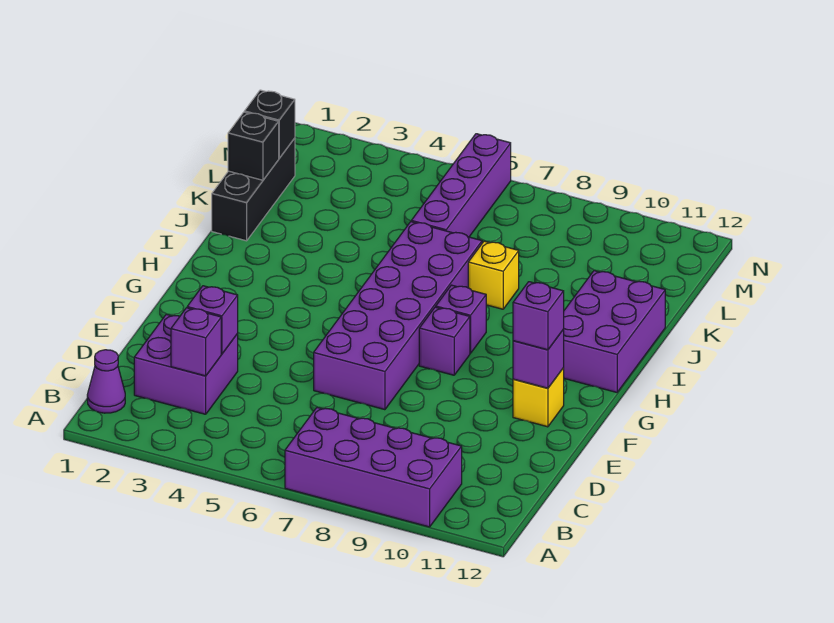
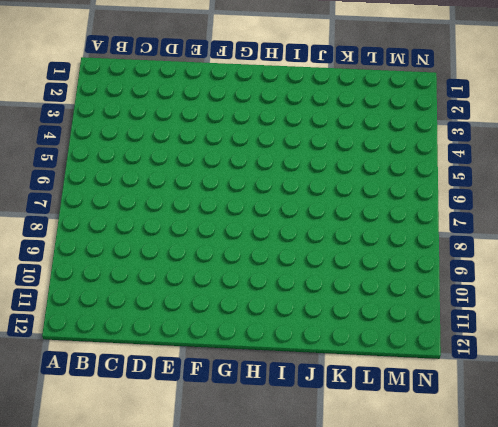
none -> purple brick A7:B10 level 1
none -> purple cone B1 level 1
none -> purple brick C2:D3 level 1

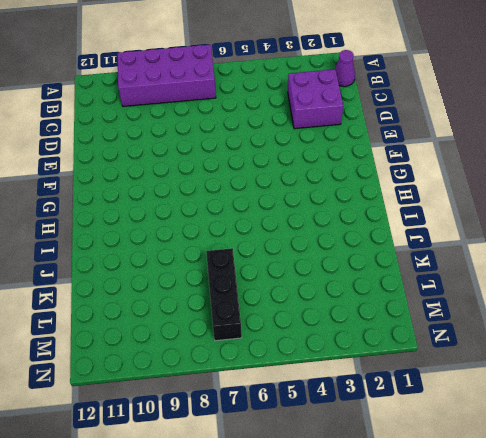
black brick K7:M7 level 1 -> black brick J1:L1 level 1
none -> purple brick E6:J7 level 1
none -> yellow brick F11 level 1
none -> purple brick G8 level 1

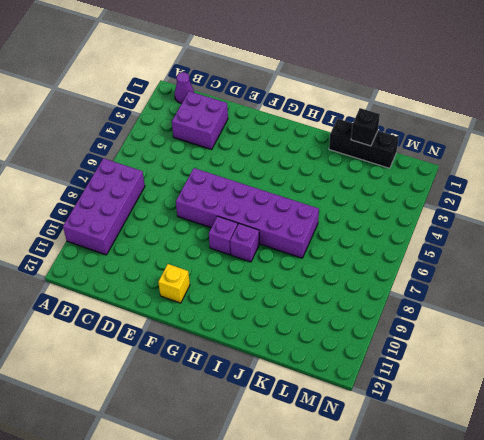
none -> purple brick H11:J12 level 1
none -> yellow brick J8 level 1
none -> purple brick K6:N6 level 1

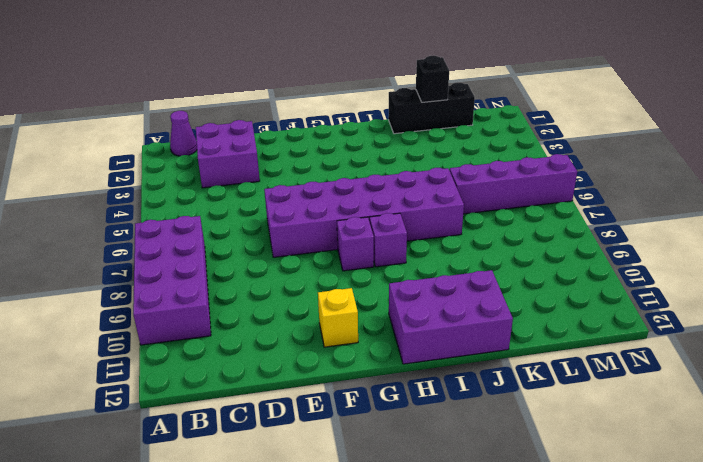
none -> yellow brick J8 level 1
none -> purple brick C3 level 2
none -> purple brick D3 level 2

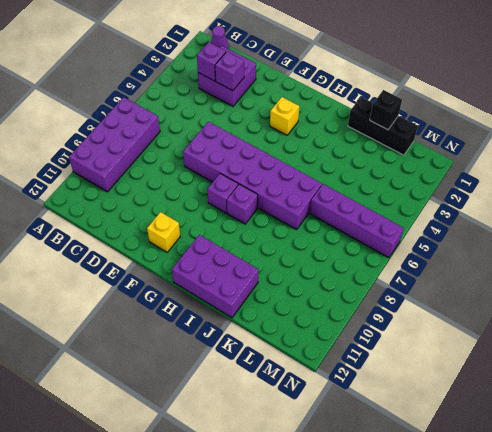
yellow brick G3 level 1 -> yellow brick J8 level 1
none -> purple brick F11 level 2
none -> black brick L1 level 2
none -> purple brick F11 level 3

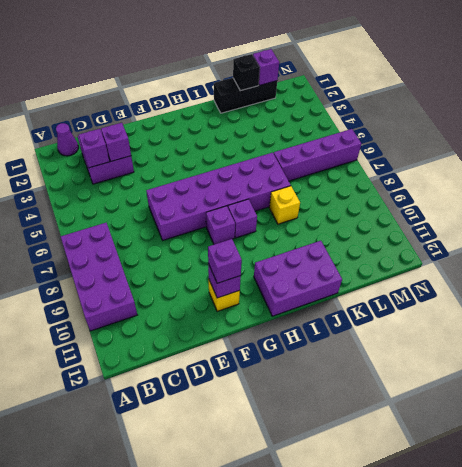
purple brick L1 level 2 -> black brick L1 level 2

